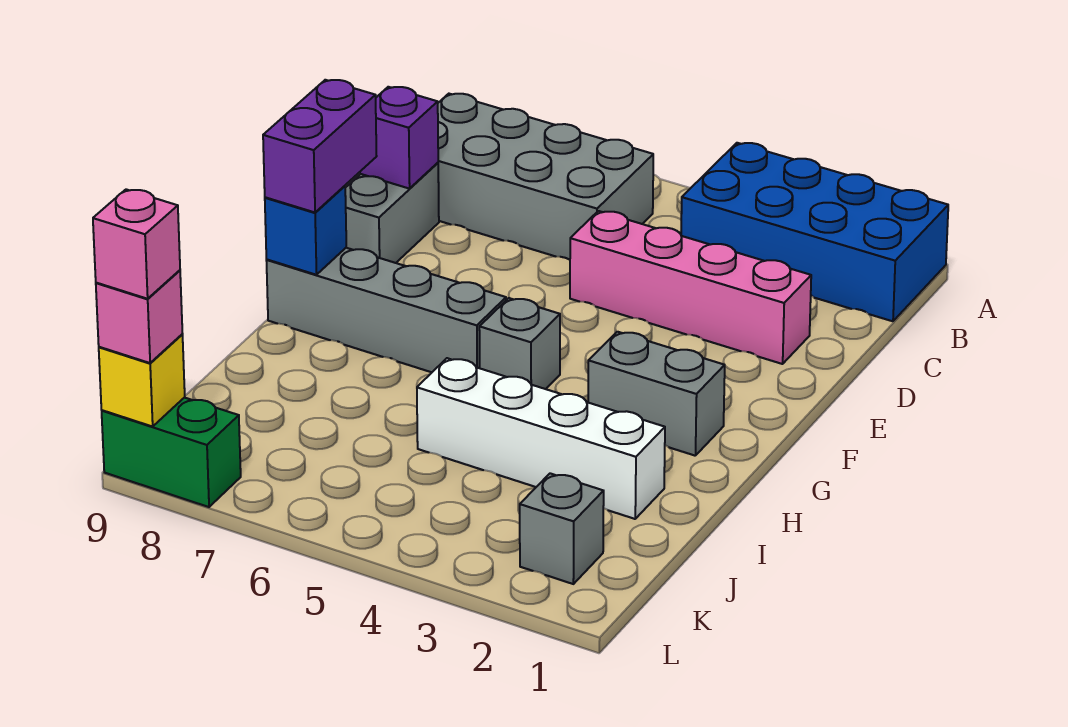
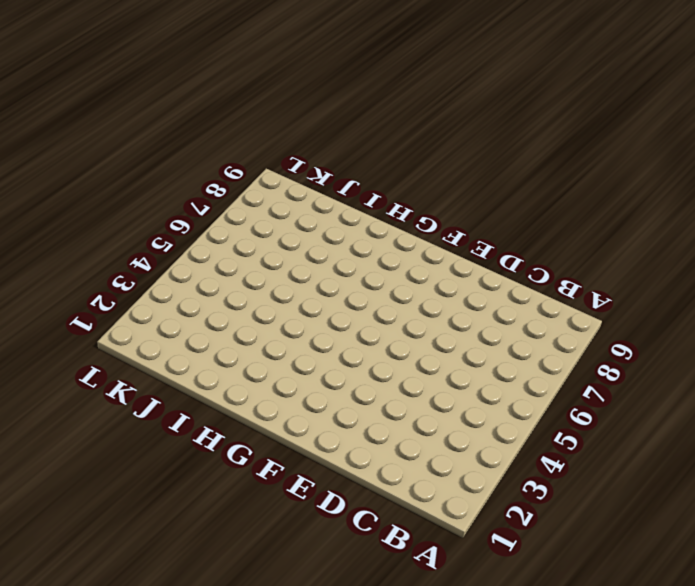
none -> blue brick A1:B4 level 1
none -> grey brick B6:C9 level 1
none -> pink brick D2:D5 level 1

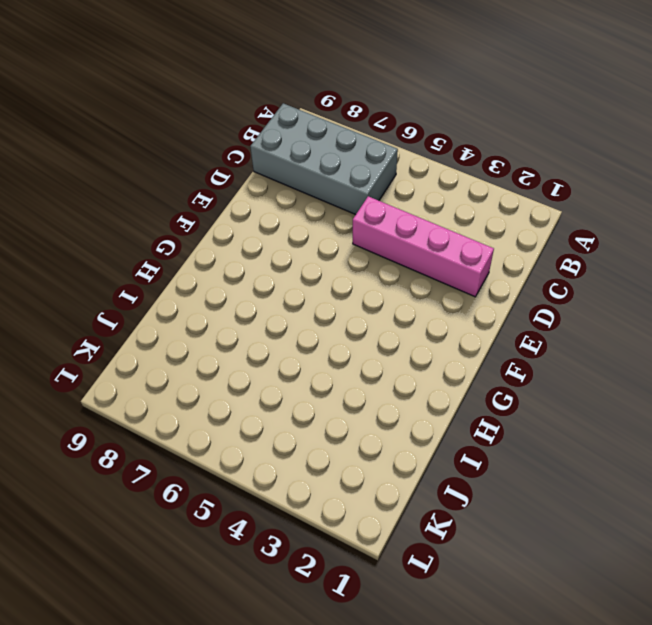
none -> blue brick A1:B4 level 1
none -> grey brick D9:E9 level 1
none -> grey brick G2:G3 level 1

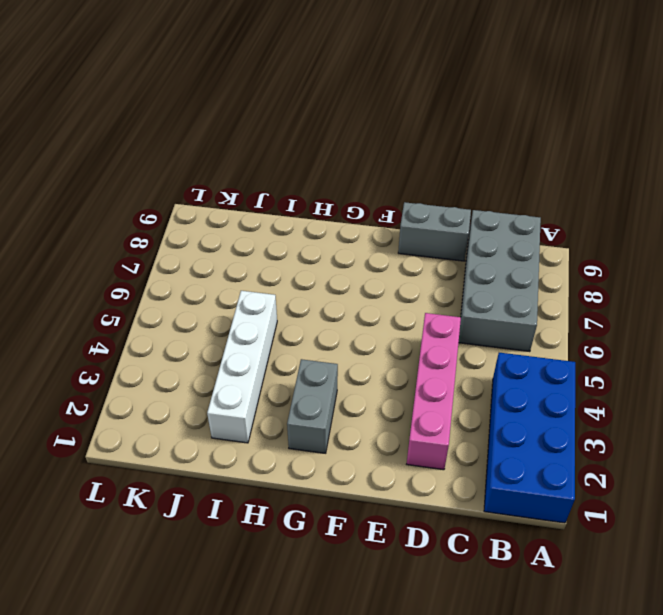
none -> grey brick G5 level 1
none -> grey brick G6:G9 level 1
none -> grey brick K2 level 1

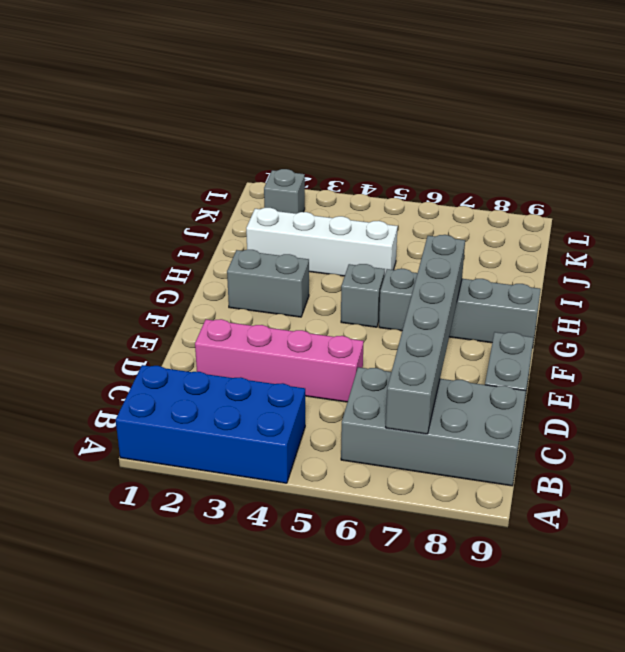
grey brick B7:G7 level 2 -> none
none -> green brick L8:L9 level 1
none -> purple brick D9 level 2
none -> blue brick G9 level 2

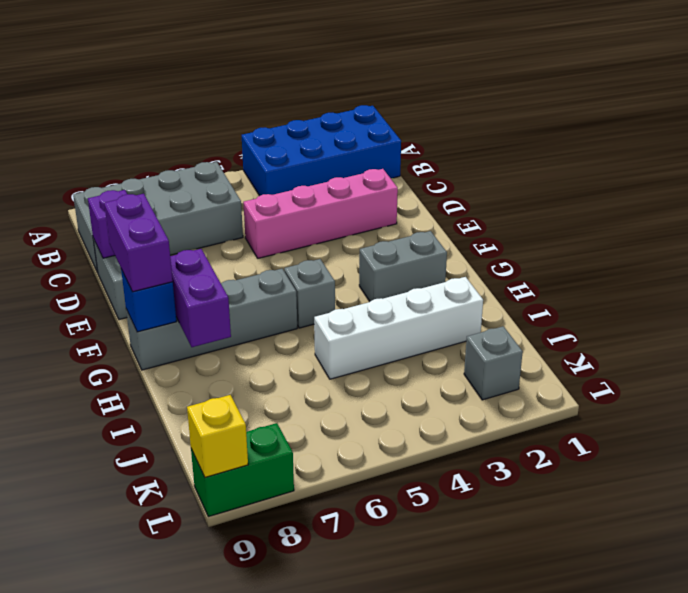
purple brick G8:H8 level 2 -> none
none -> pink brick L9 level 3
none -> pink brick L9 level 4

